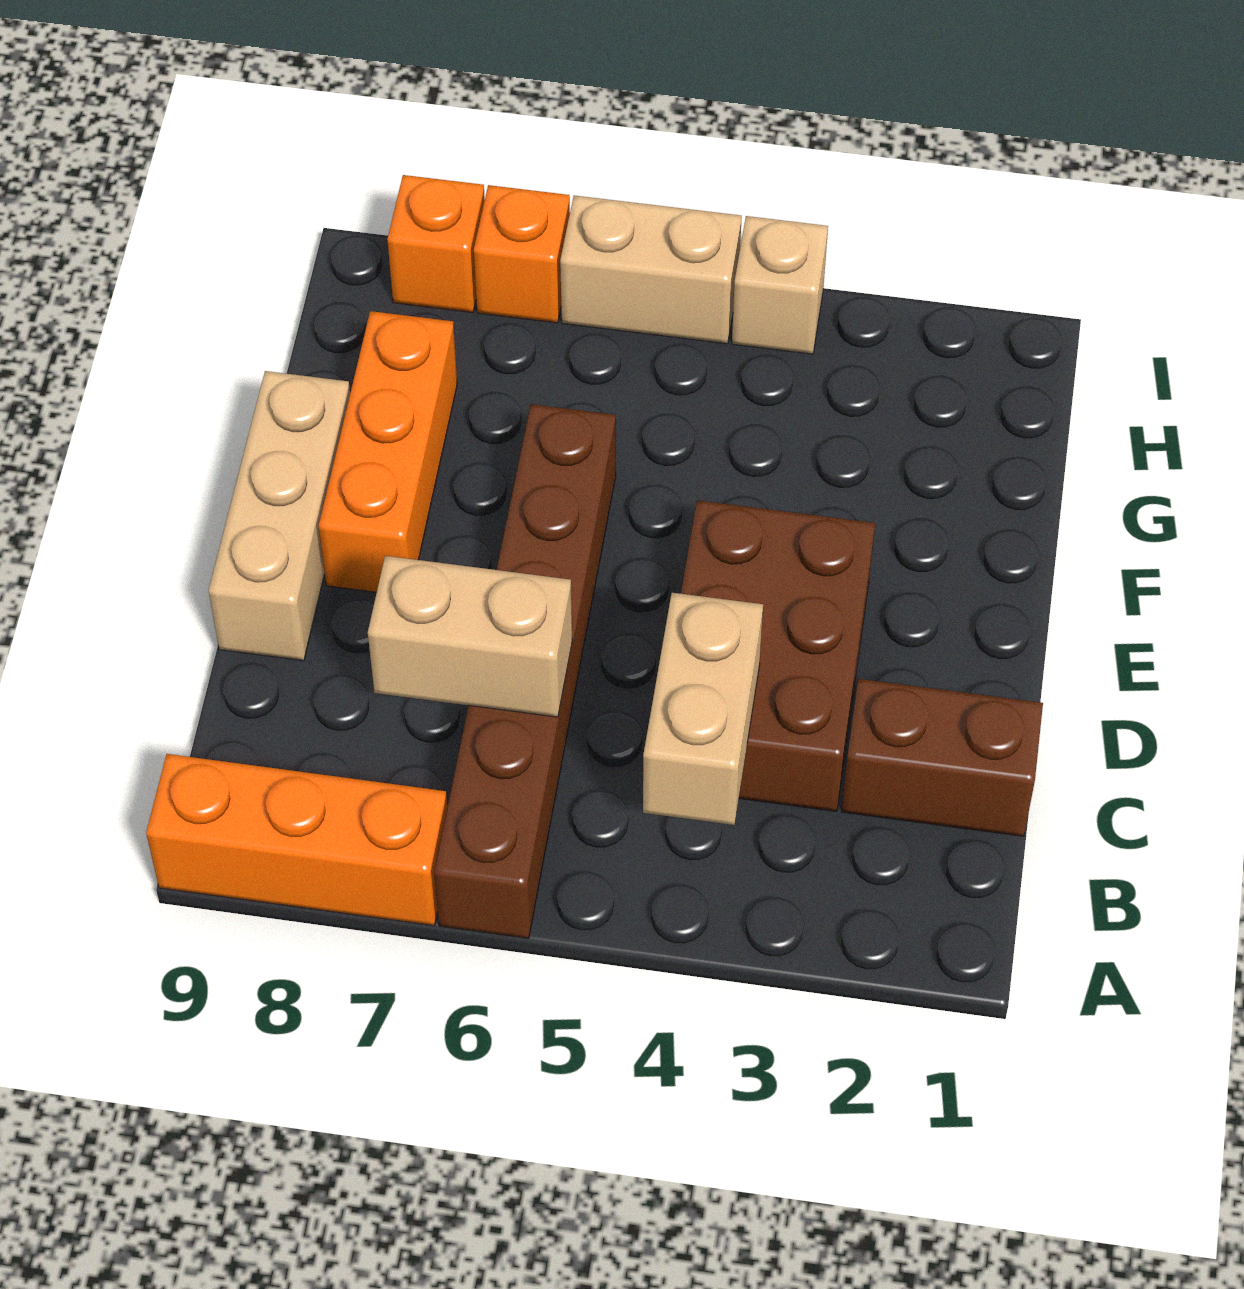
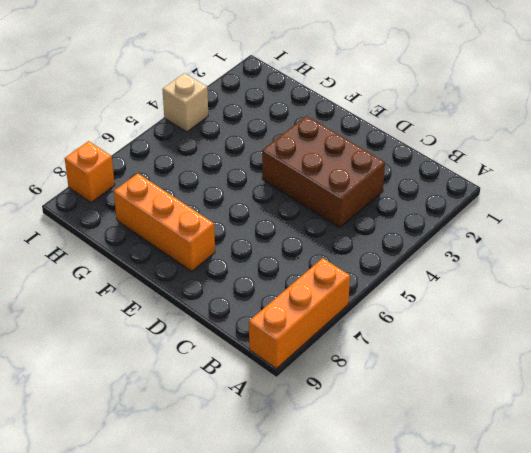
none -> brown brick A6:F6 level 1
none -> brown brick C1:C2 level 1
none -> tan brick D9:F9 level 1

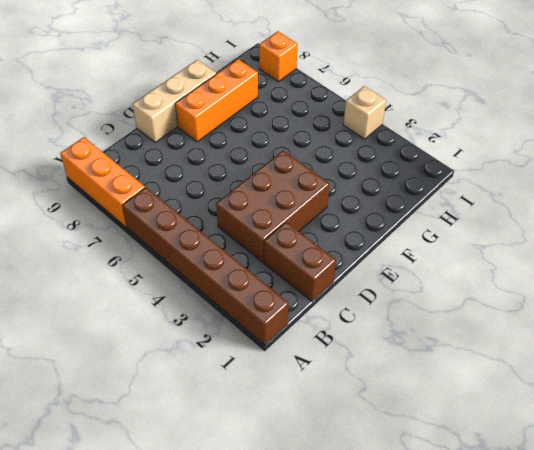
brown brick A1:A6 level 1 -> brown brick A6:F6 level 1
none -> tan brick I5:I6 level 1
none -> orange brick I7 level 1
none -> tan brick B4:C4 level 2

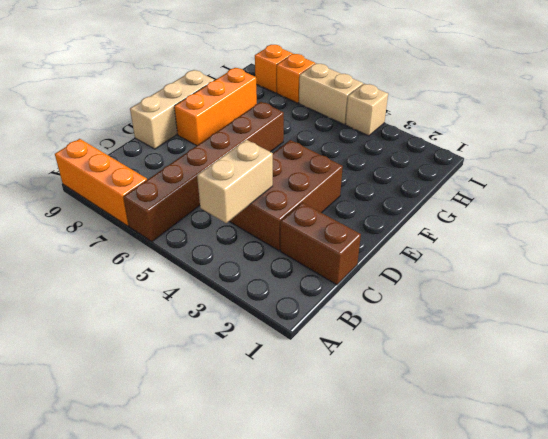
none -> tan brick C6:C7 level 2

